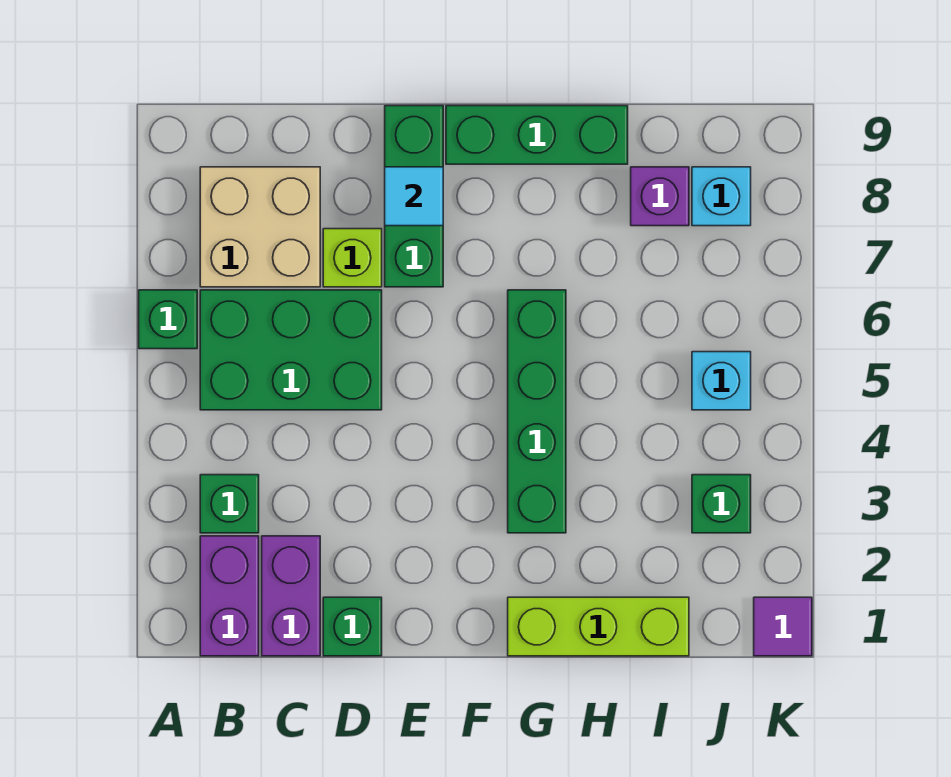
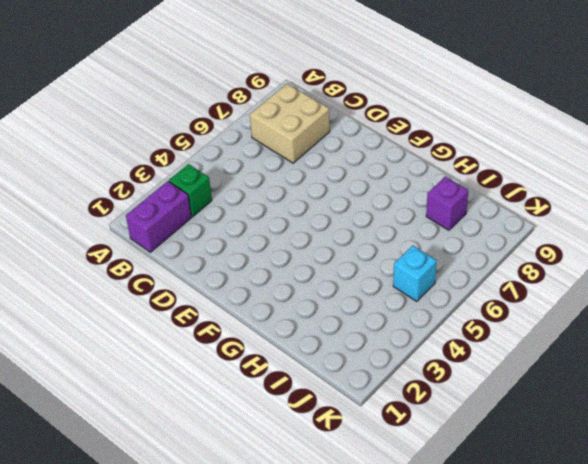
none -> green brick A6 level 1
none -> green brick B5:D6 level 1
none -> purple brick C1:C2 level 1

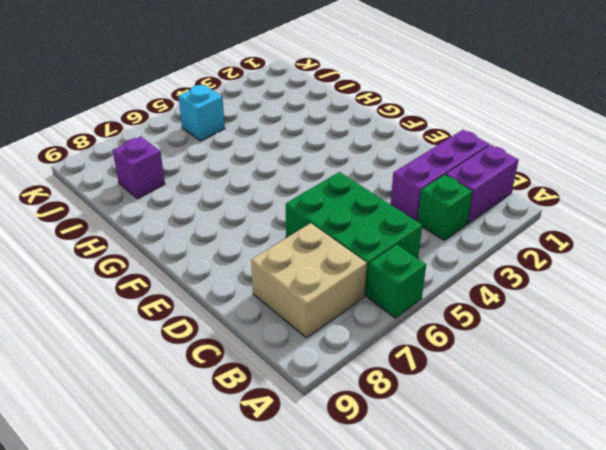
purple brick C1:C3 level 1 -> purple brick C1:C2 level 1
none -> green brick D1 level 1
none -> lime brick D7 level 1
none -> green brick E7:E9 level 1

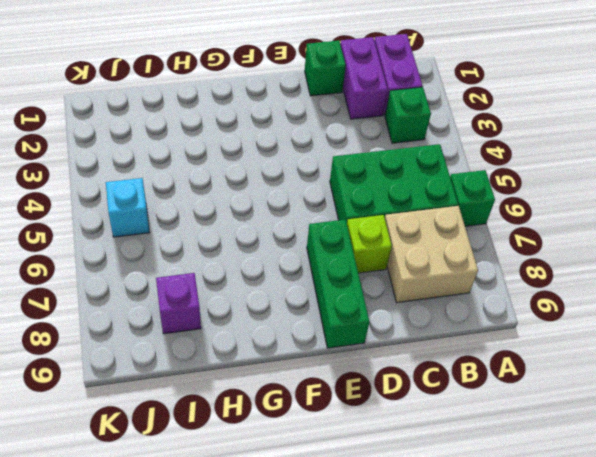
none -> green brick F9:H9 level 1
none -> lime brick G1:I1 level 1
none -> green brick G3:G6 level 1

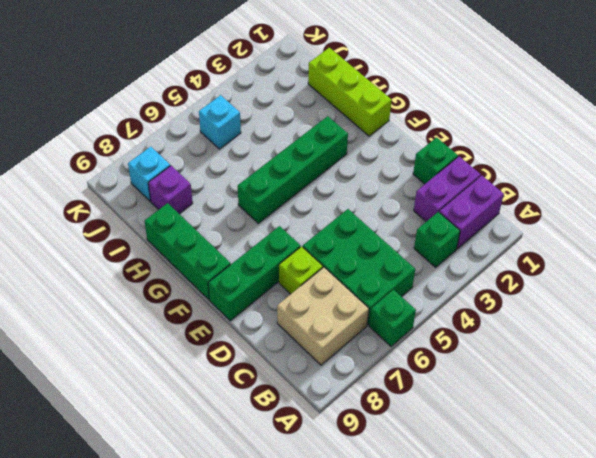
none -> green brick J3 level 1
none -> purple tile K1 level 1
none -> cyan tile E8 level 2

